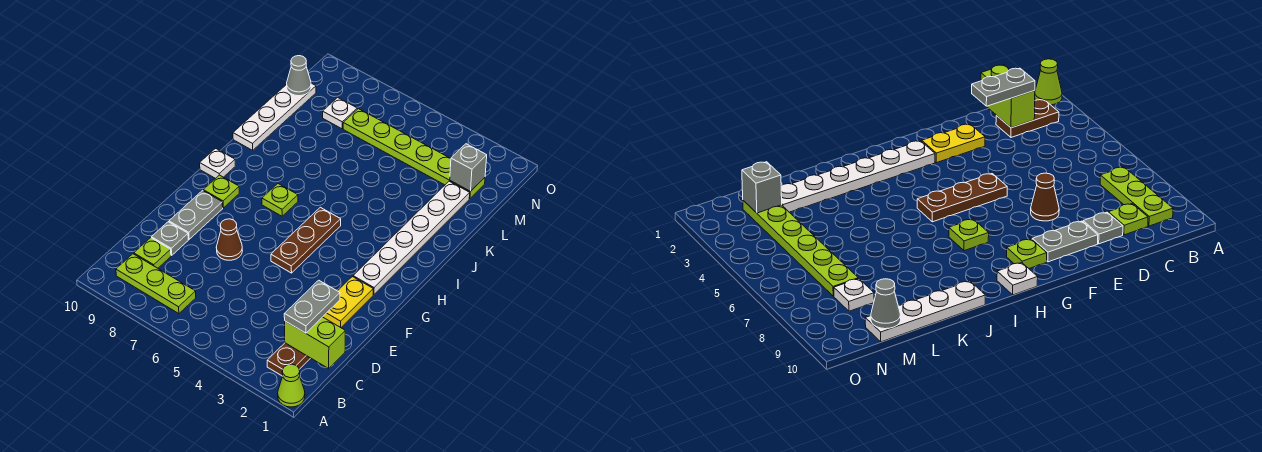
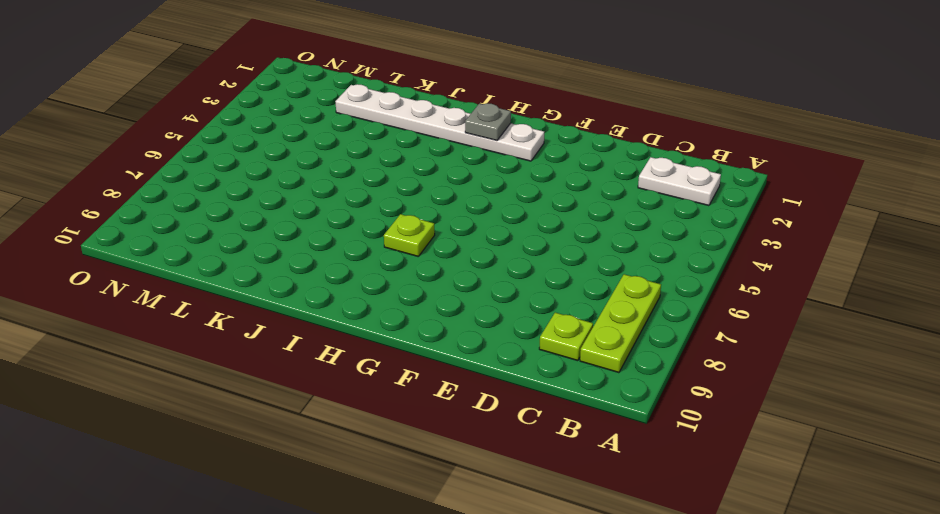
white plate B2:C2 level 1 -> brown plate B2:C2 level 1
grey plate H2 level 2 -> grey plate D9 level 1
none -> lime cone A1 level 1
none -> yellow plate E2:F2 level 1
none -> brown cone E7 level 1

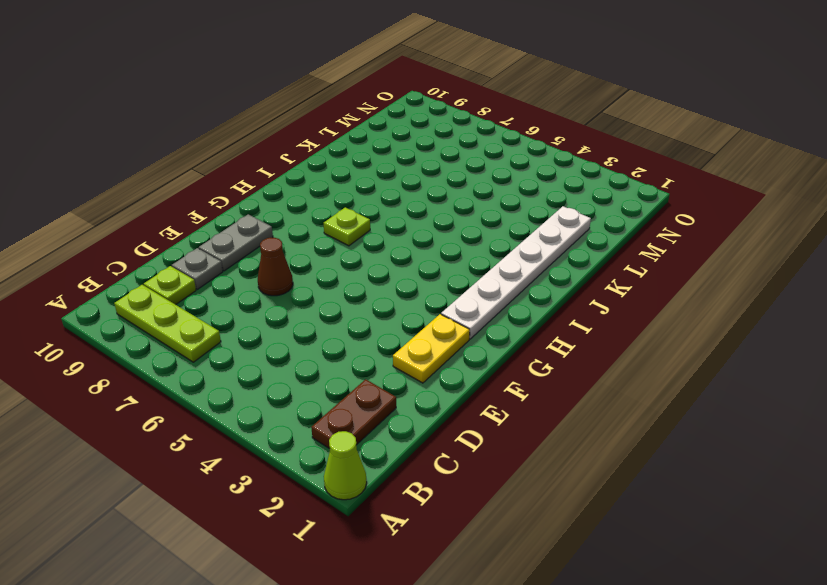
none -> brown plate F5:H5 level 1
none -> lime plate G9 level 1
none -> white plate H10 level 1

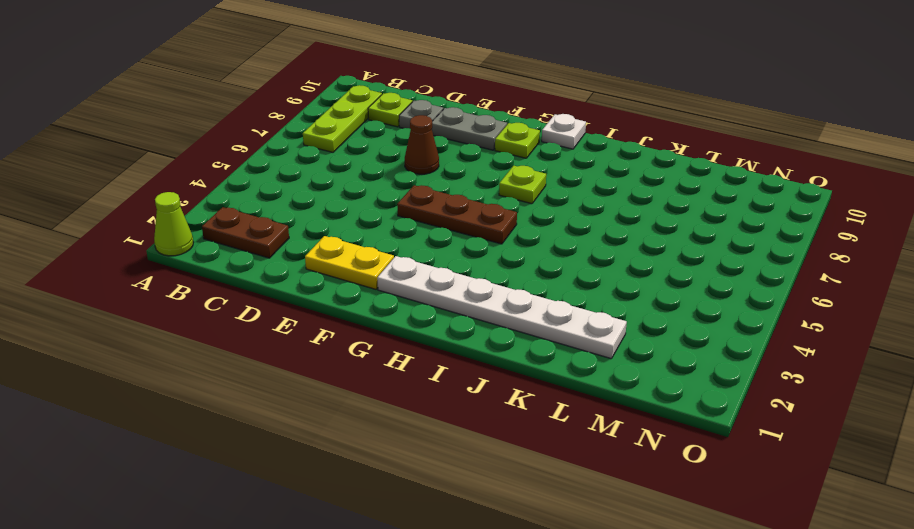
none -> white plate J10:M10 level 1
none -> lime plate M2:M7 level 1
none -> white plate M8 level 1

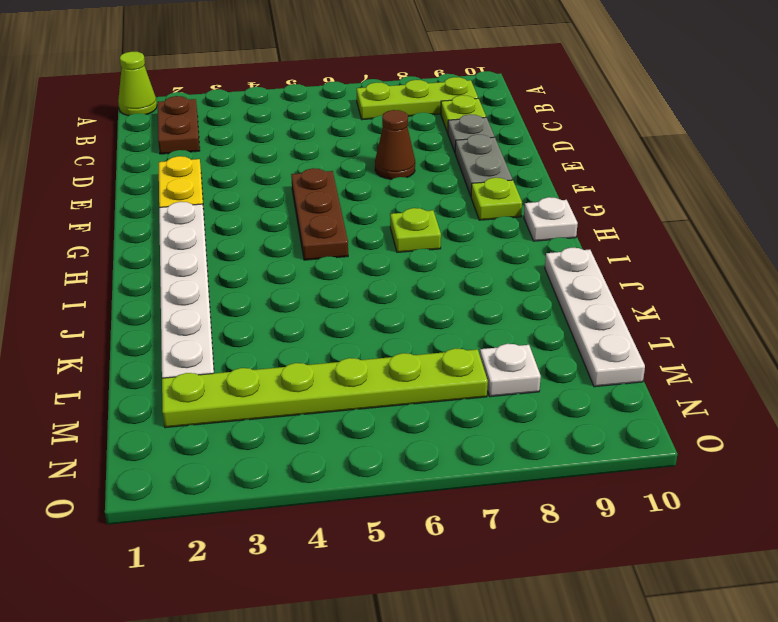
none -> lime brick C1:C2 level 2
none -> grey brick M2 level 2
none -> grey cone M10 level 2

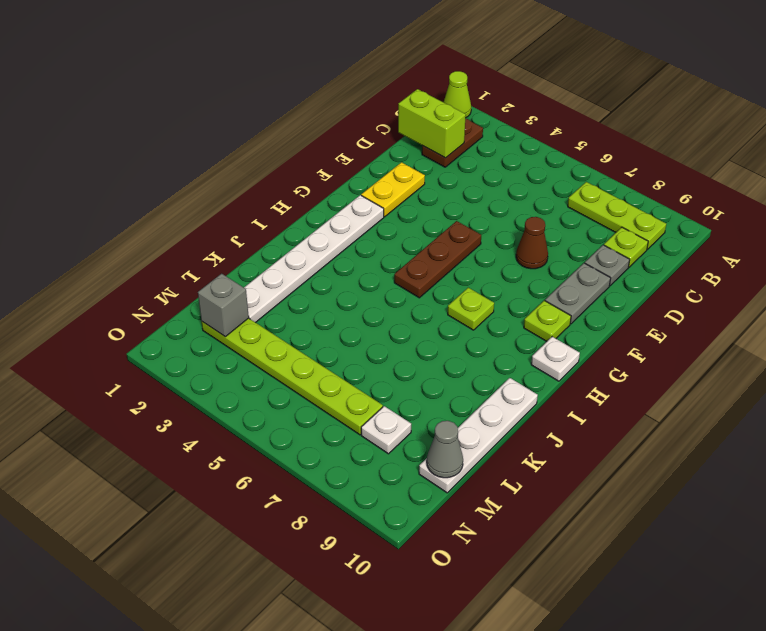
none -> grey plate C2:D2 level 3

